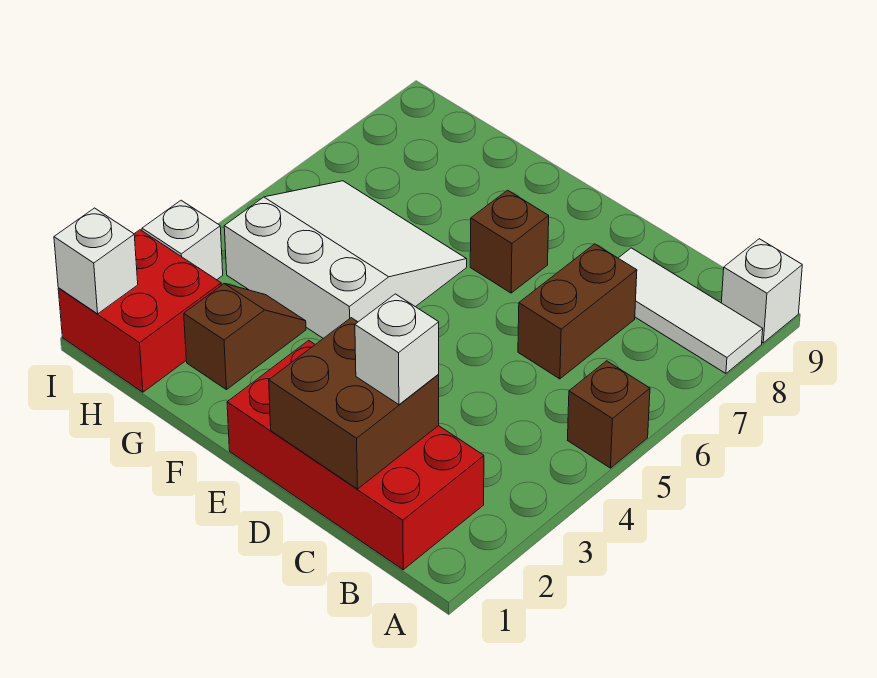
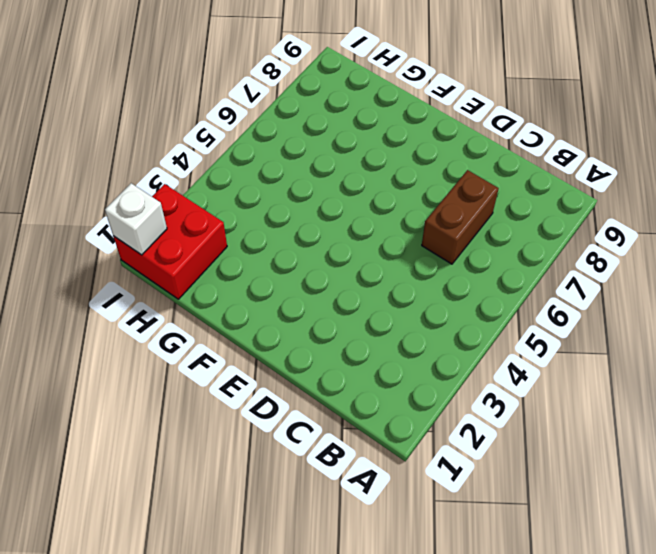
none -> brown brick A5 level 1
none -> white tile A8:C8 level 1
none -> white brick A9 level 1

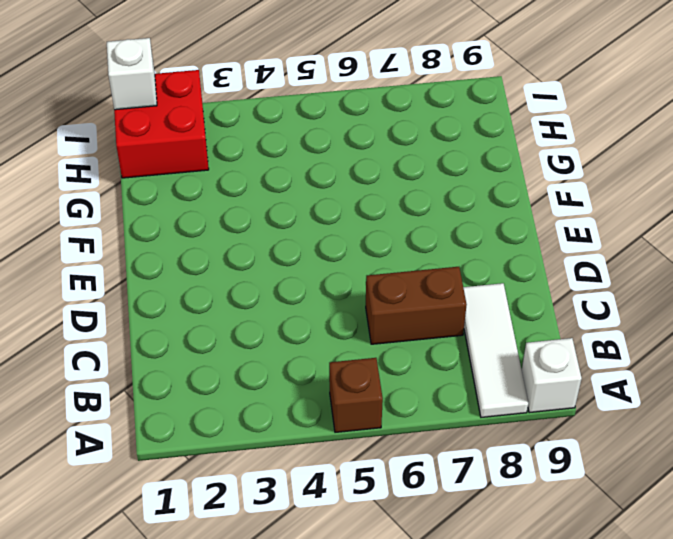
none -> red brick B1:E2 level 1
none -> brown brick E7 level 1
none -> white slope F4:H6 level 1 top 4

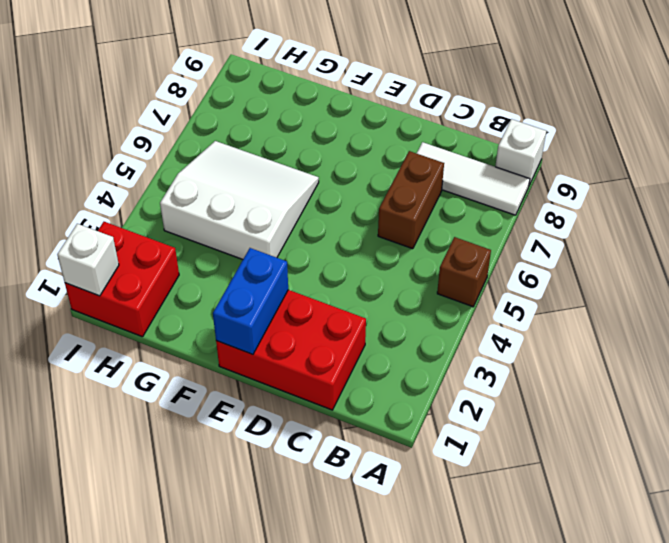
red brick C1:E2 level 1 -> red brick B1:E2 level 1
blue brick E1:E2 level 2 -> none
none -> brown brick E7 level 1
none -> brown slope G2:G3 level 1 top 2
none -> white brick I3 level 1

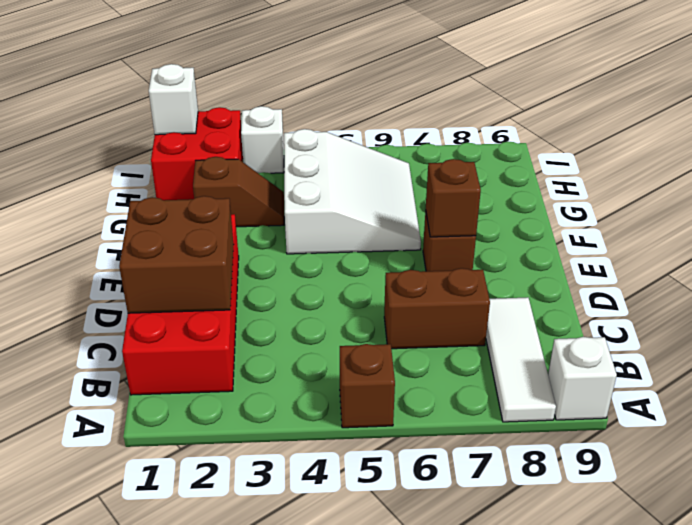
brown brick E7 level 2 -> none
none -> white brick C2 level 3

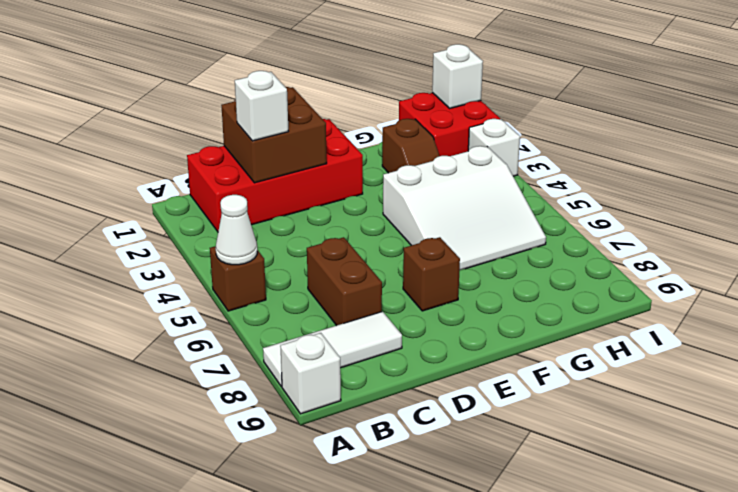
white cone A5 level 2 -> none

